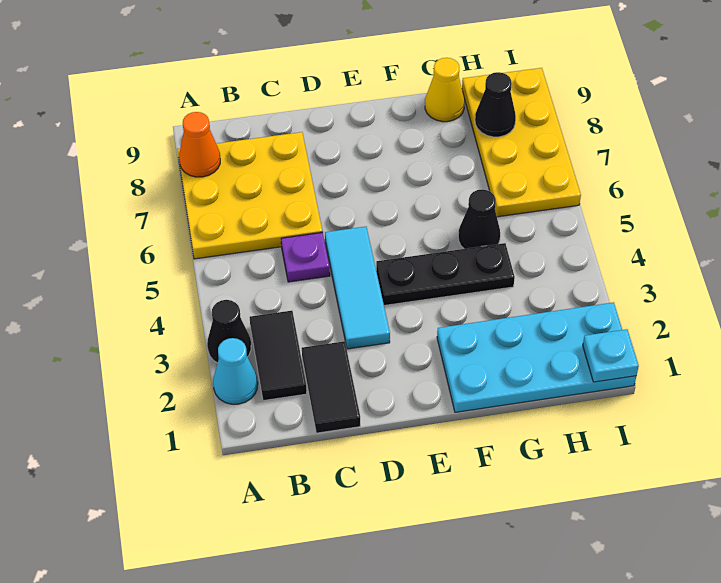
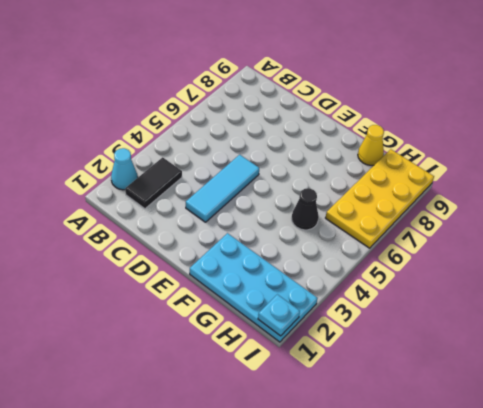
none -> black cone A3 level 1
none -> yellow plate A6:C8 level 1
none -> black tile C1:C2 level 1

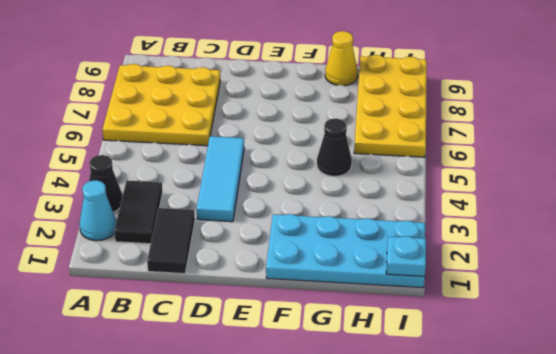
none -> purple plate C5 level 1
none -> black plate E4:G4 level 1
none -> orange cone A8 level 2

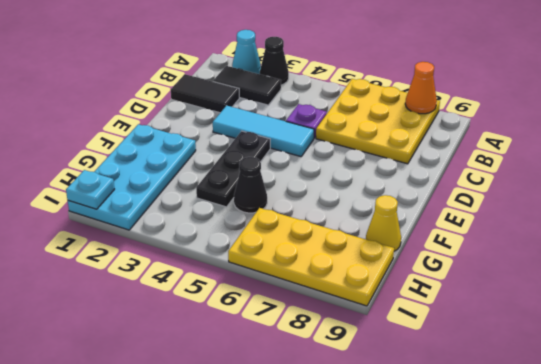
none -> black cone H8 level 2

